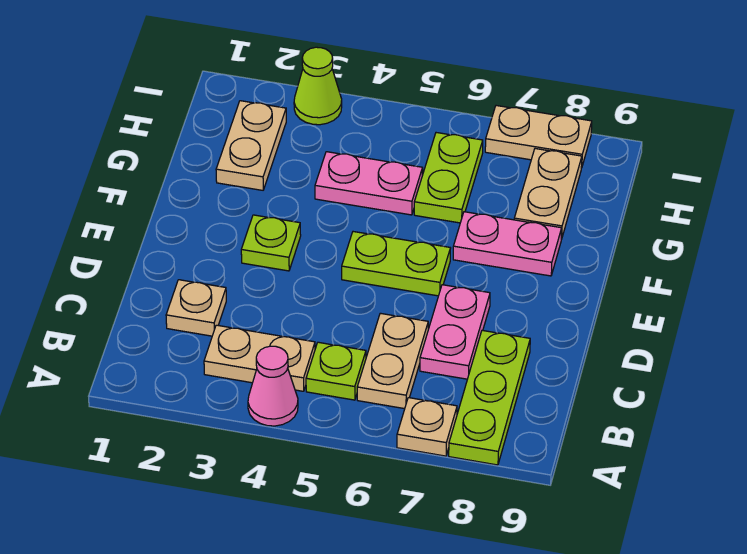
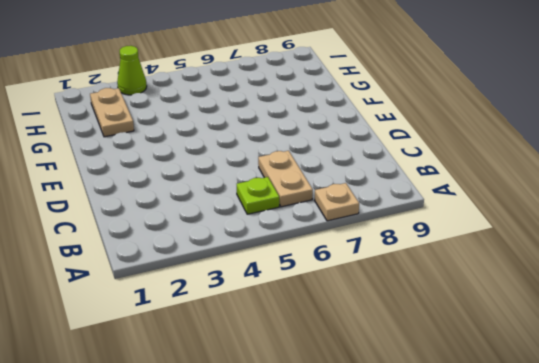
none -> pink cone A4 level 1
none -> lime plate A8:C8 level 1
none -> tan plate B3:B4 level 1

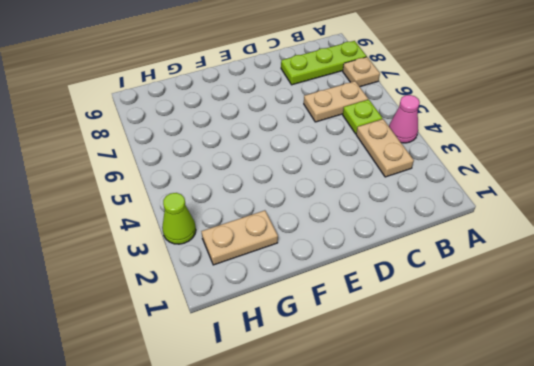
none -> tan plate C2 level 1
none -> pink plate C7:D7 level 1
none -> lime plate E3 level 1

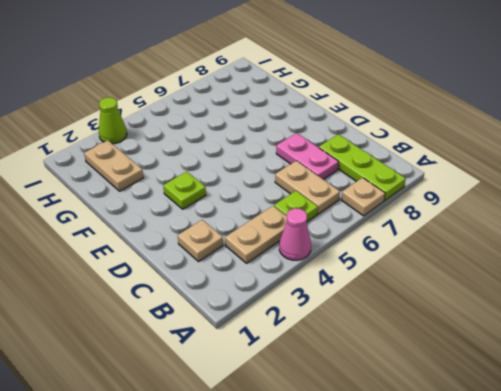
none -> lime plate E5:E6 level 1
none -> pink plate F7:F8 level 1
none -> pink plate G4:G5 level 1

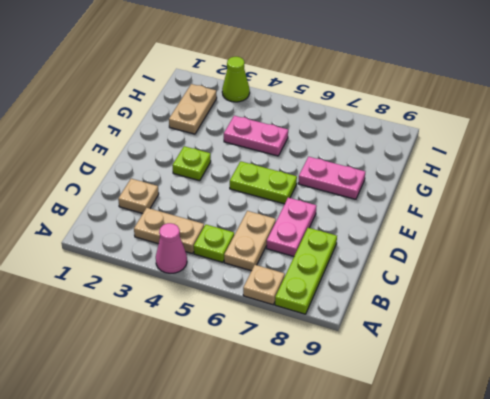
none -> lime plate G6:H6 level 1
none -> tan plate G8:H8 level 1
none -> tan plate I7:I8 level 1

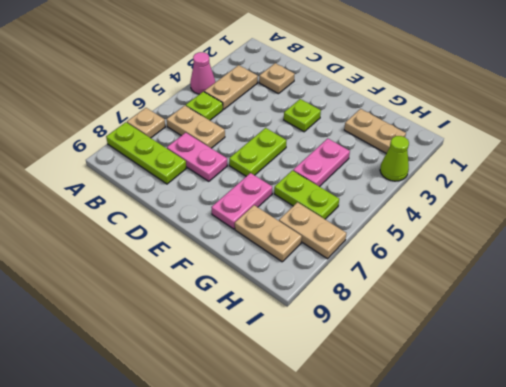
tan plate H7:I7 level 1 -> tan plate I7:I8 level 1

